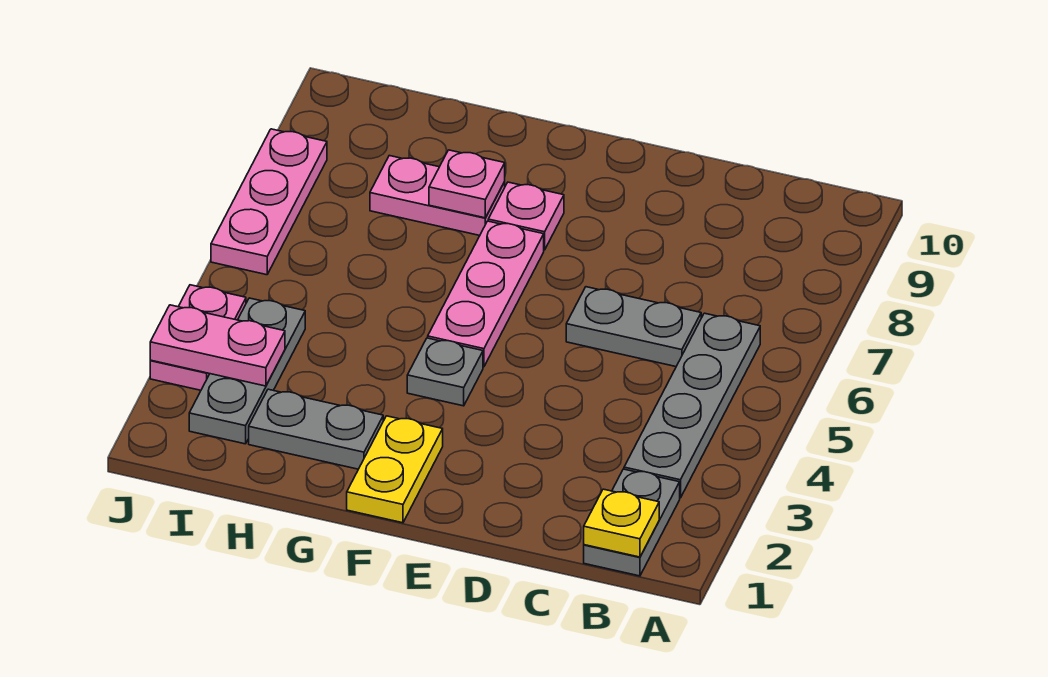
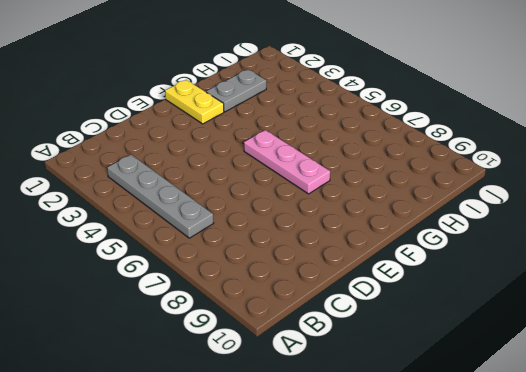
none -> grey plate B1:B2 level 1
none -> grey plate C6:D6 level 1
none -> grey plate F4 level 1

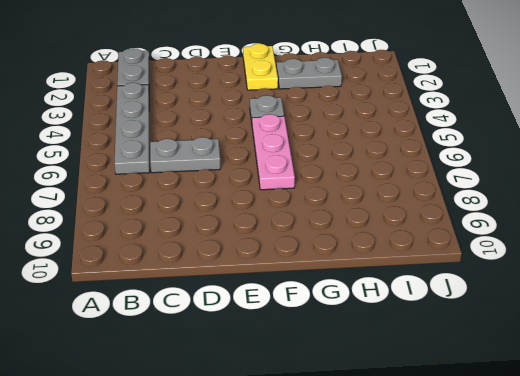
none -> pink plate F8 level 1
none -> pink plate G8:H8 level 1
none -> grey plate I2:I4 level 1

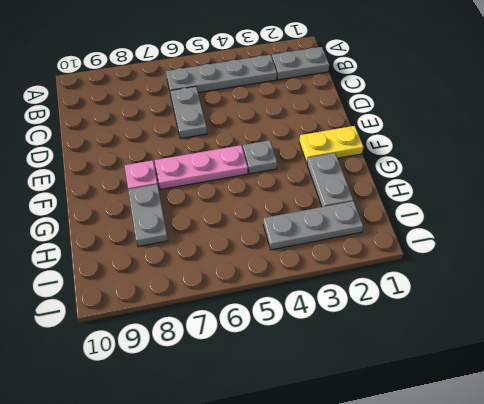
grey plate G8:H8 level 1 -> pink plate G8:H8 level 1
none -> pink plate J3:J4 level 1
none -> pink plate J6:J8 level 1
none -> yellow plate B1 level 2

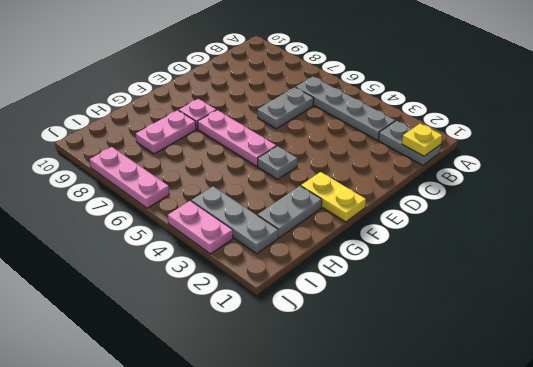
none -> pink plate G8 level 2
none -> pink plate I3:J3 level 2

